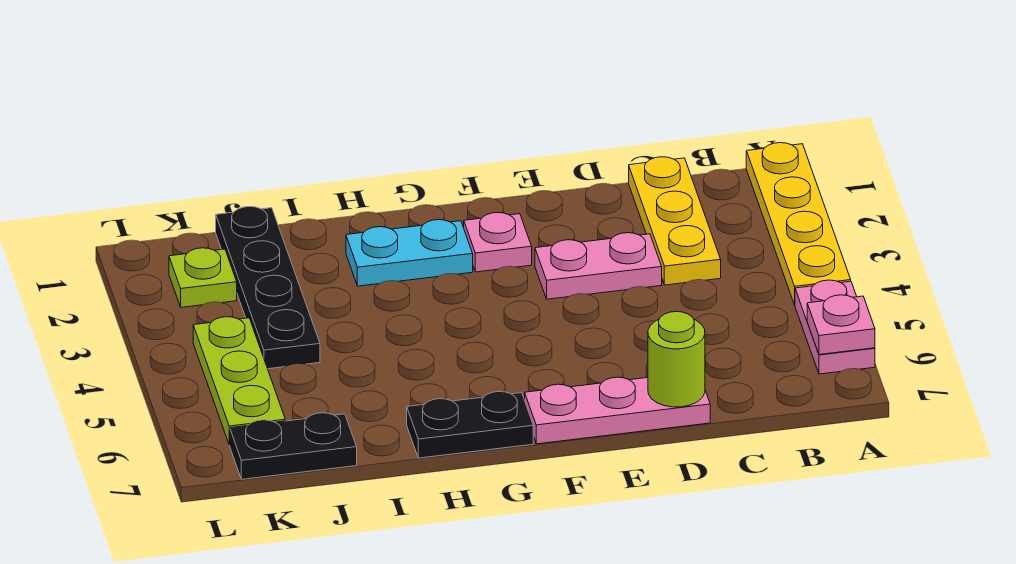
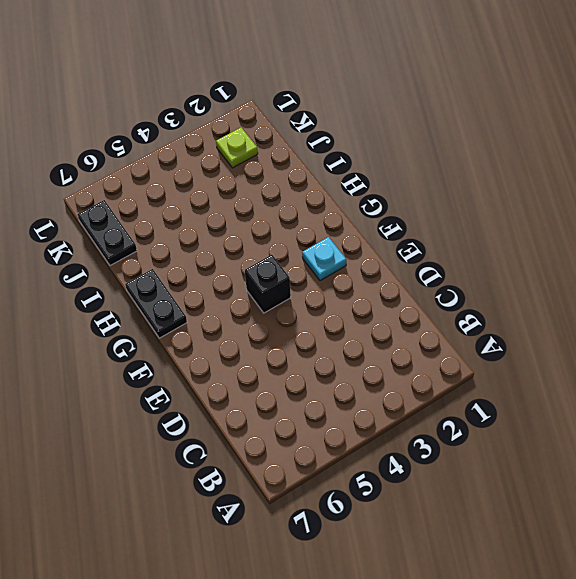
cyan plate F2 level 1 -> pink plate F2 level 1
black brick F4 level 1 -> none
none -> yellow plate A1:A4 level 1
none -> pink plate A5:A6 level 1
none -> yellow plate C1:C3 level 1

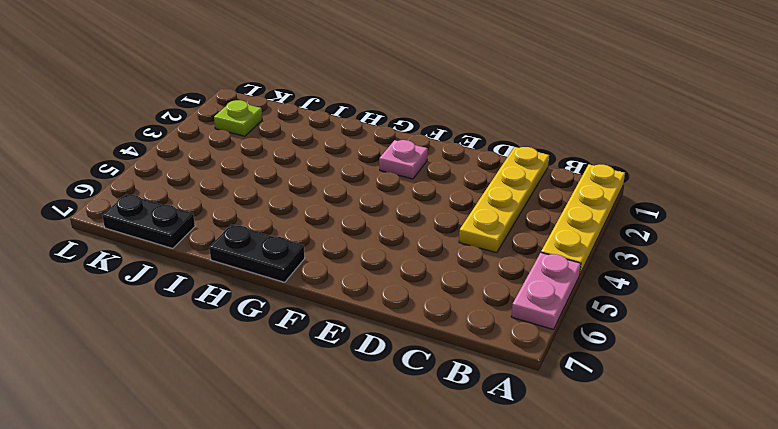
yellow plate C1:C4 level 1 -> yellow plate C1:C3 level 1
none -> pink plate D3:E3 level 1
none -> pink plate D7:F7 level 1
none -> cyan plate G2:H2 level 1

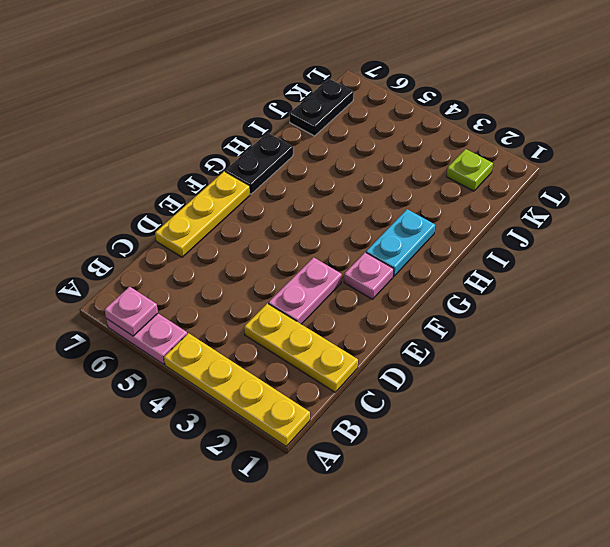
yellow plate D7:F7 level 1 -> pink plate D7:F7 level 1
none -> black plate J1:J4 level 1
none -> lime plate K4:K6 level 1
none -> lime round brick D7 level 2

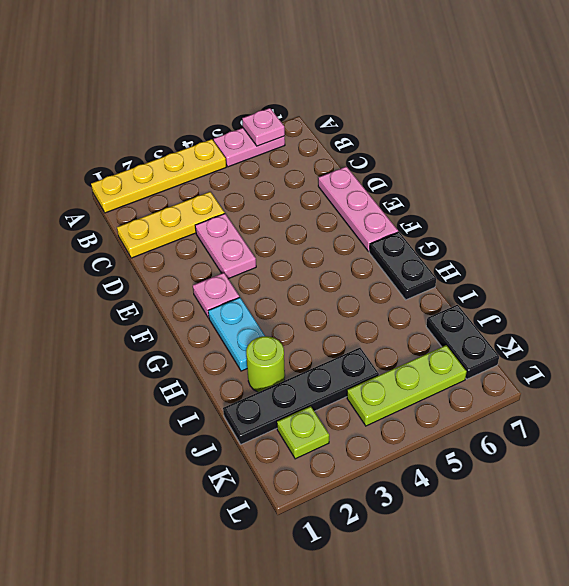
lime round brick I2 level 1 -> lime round brick D7 level 2

